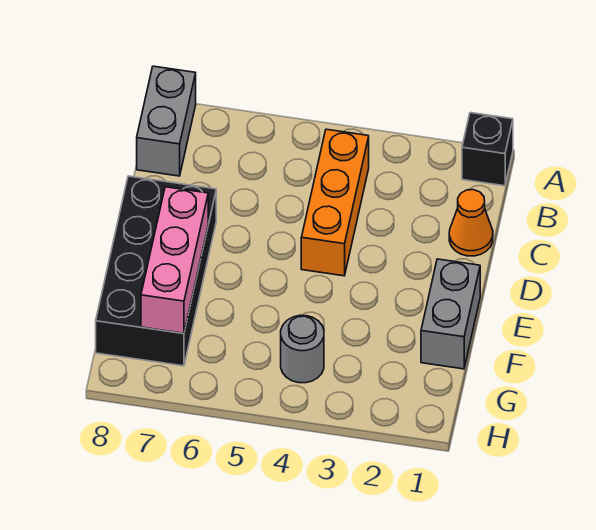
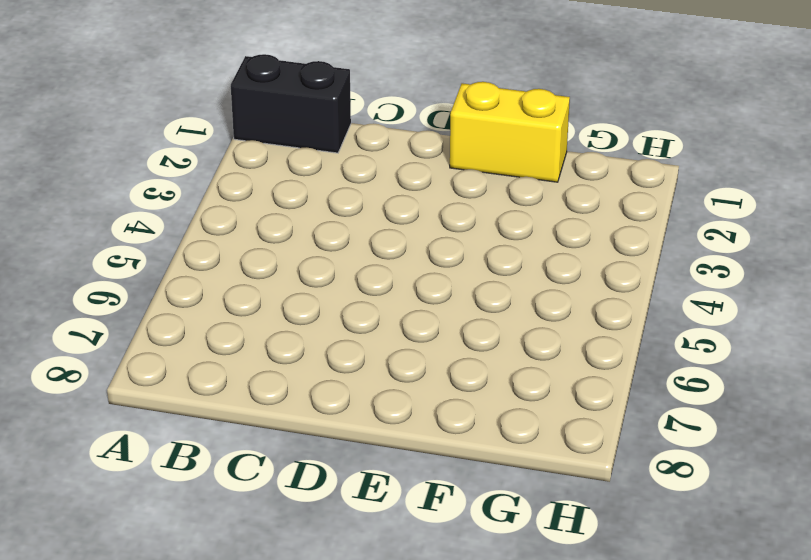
black brick A1:B1 level 1 -> black brick A1 level 1
yellow brick E1:F1 level 1 -> grey brick E1:F1 level 1
none -> grey brick A8:B8 level 1
none -> orange brick B4:D4 level 1

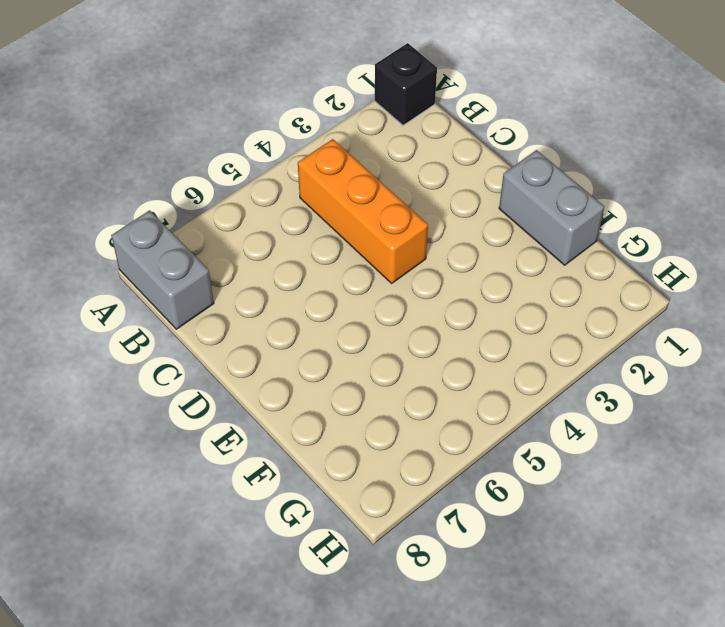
none -> orange cone C1 level 1
none -> black brick D7:G8 level 1

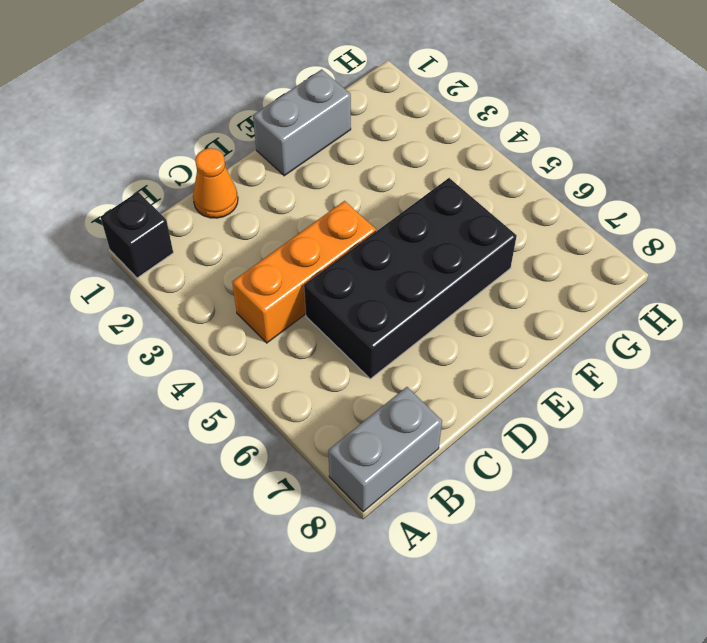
black brick C5:F6 level 1 -> black brick D7:G8 level 1
none -> grey round brick G4 level 1
none -> pink brick E7:G7 level 2

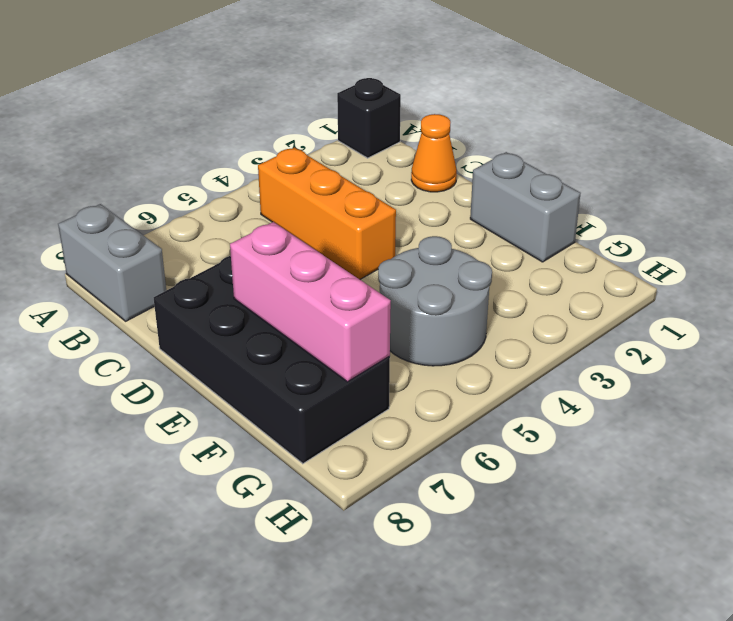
grey round brick F4:G5 level 1 -> grey round brick G4 level 1

